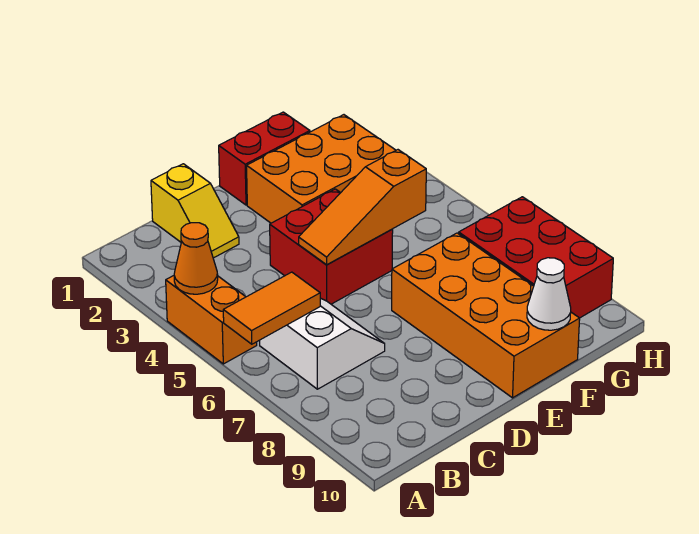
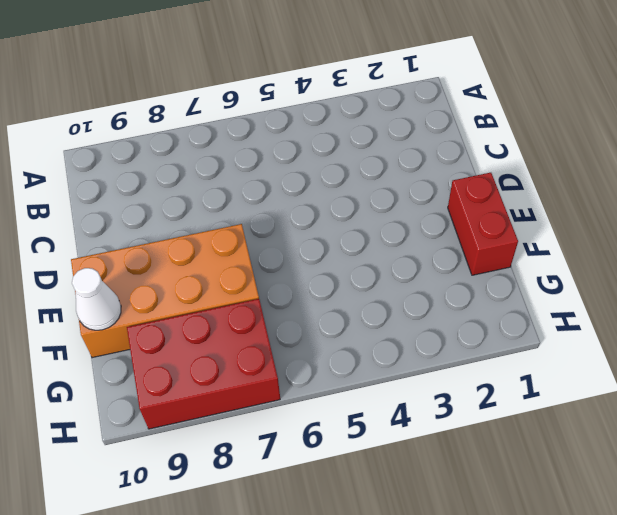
none -> orange brick A4:A5 level 1
none -> white slope B6:C7 level 1 top B
none -> yellow slope C1:C2 level 1 top 1

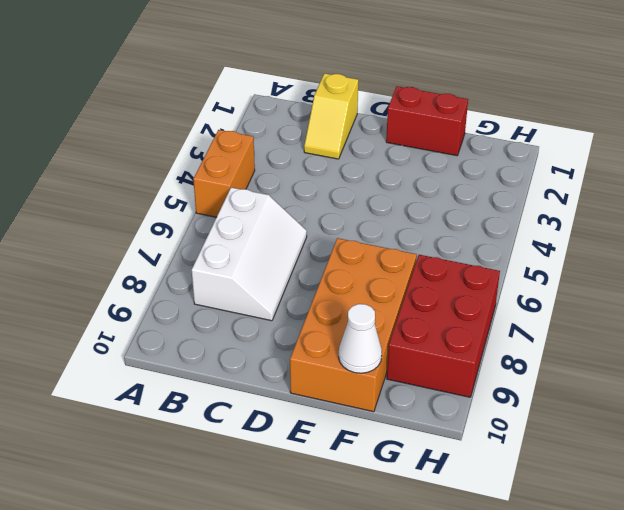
white slope B6:C8 level 1 top B -> white slope B6:C7 level 1 top B
none -> red brick D4:E5 level 1
none -> orange brick E2:G3 level 1
none -> orange cone A4 level 2

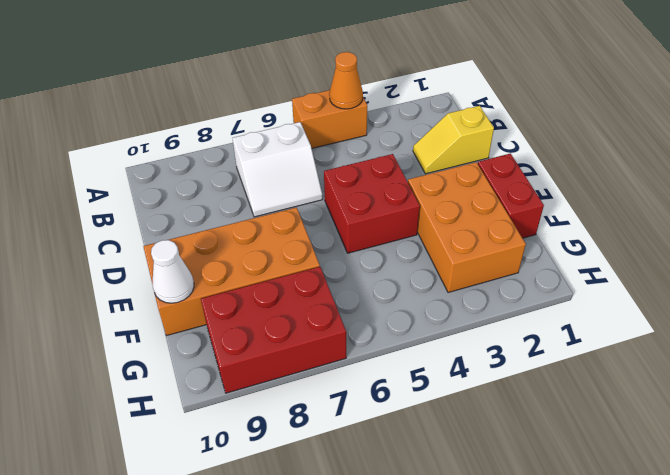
none -> orange tile A6:B6 level 2
none -> orange slope D5:F5 level 2 top F

